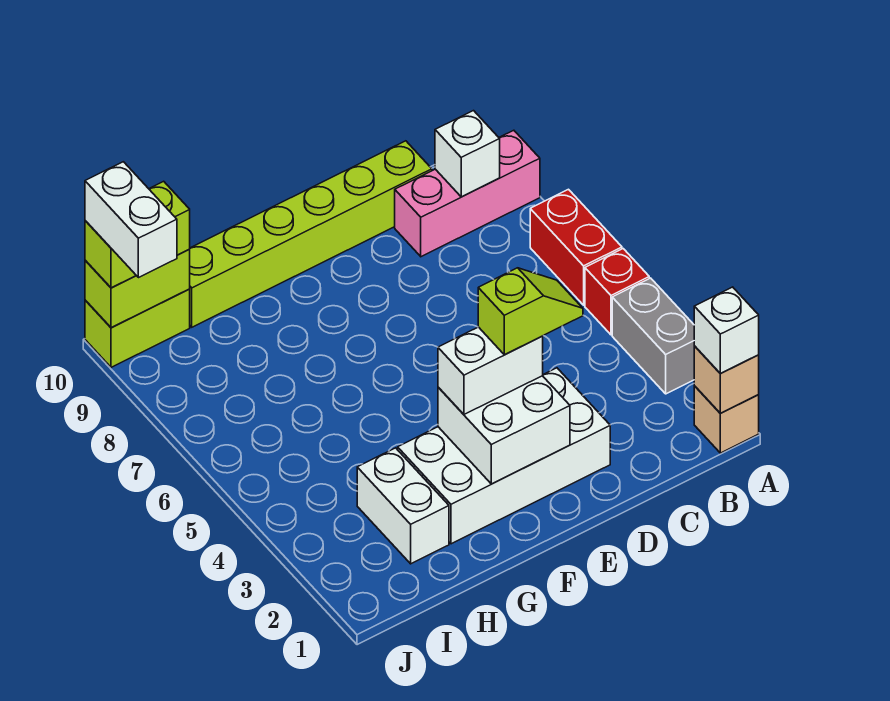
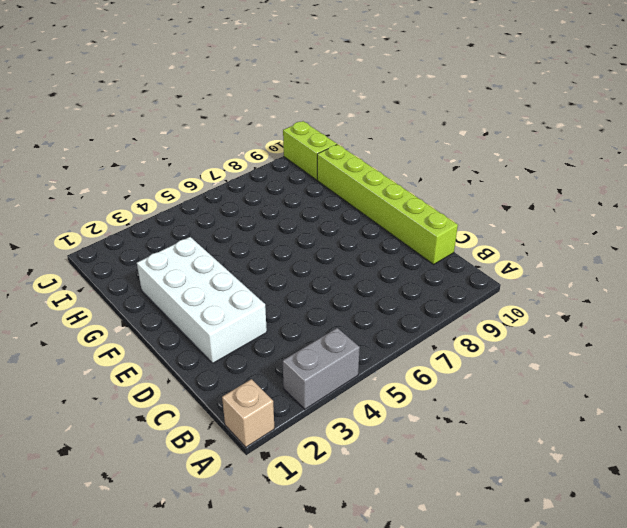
none -> red brick A5 level 1
none -> red brick A6:A7 level 1
none -> pink brick A9:C9 level 1

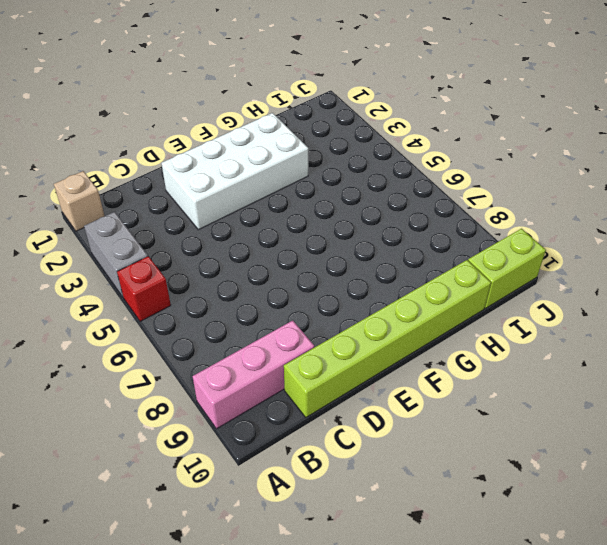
none -> red brick A6:A7 level 1
none -> white brick H2:H3 level 1
none -> tan brick A1 level 2

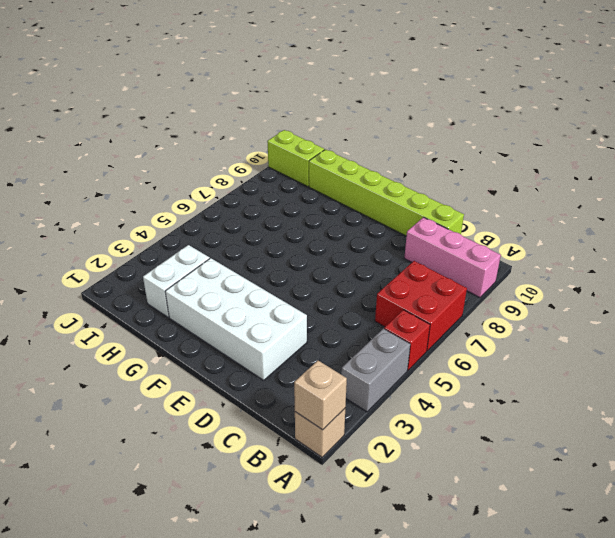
red brick A6:B7 level 1 -> red brick A6:A7 level 1
none -> white brick B9 level 2
none -> white brick E2:F3 level 2
none -> lime brick I10:J10 level 2

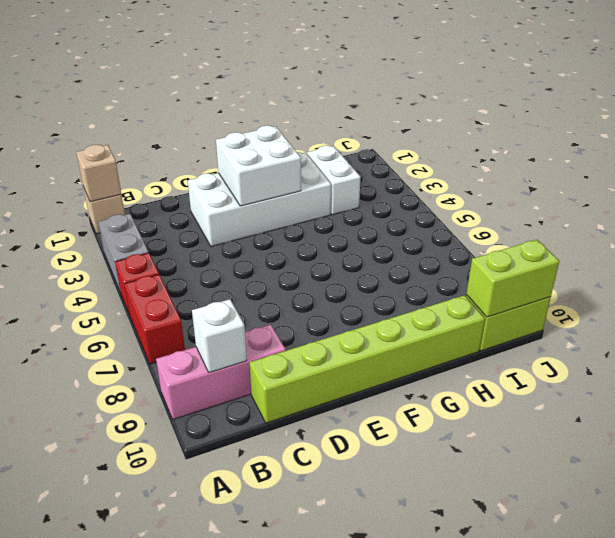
none -> white brick A1 level 3
none -> white brick E3:F3 level 3
none -> lime brick I10:J10 level 3

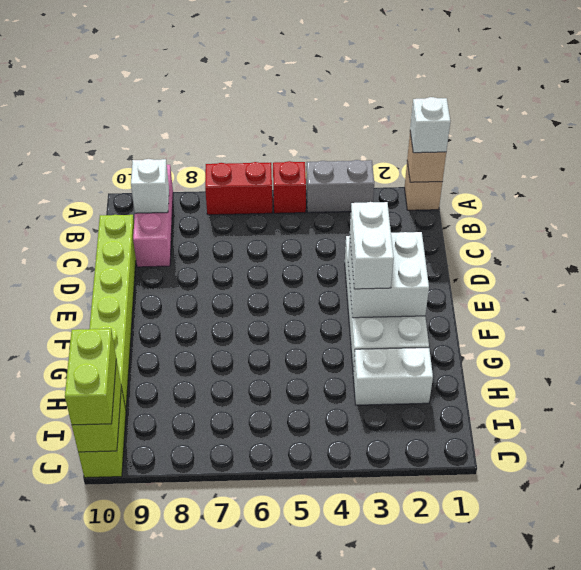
none -> lime slope D3:E3 level 4 top E
none -> white brick J9:J10 level 4

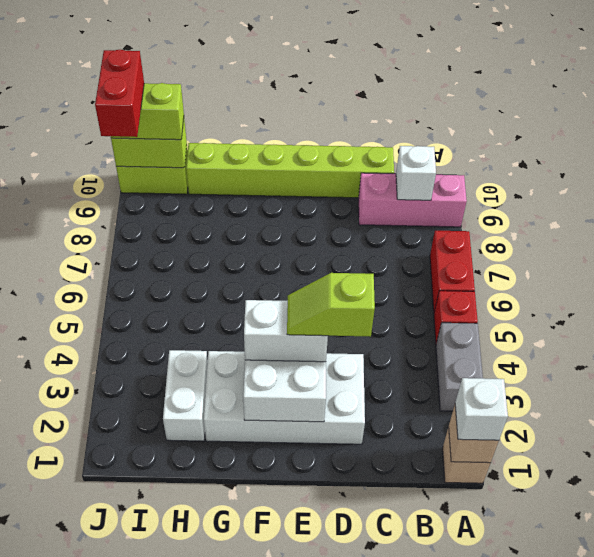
lime slope D3:E3 level 4 top D -> lime slope D3:E3 level 4 top E
red brick J9:J10 level 4 -> white brick J9:J10 level 4

